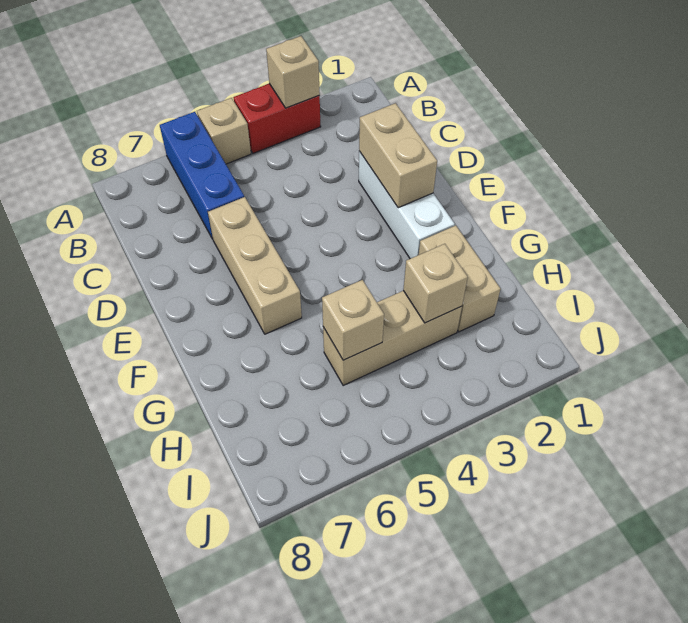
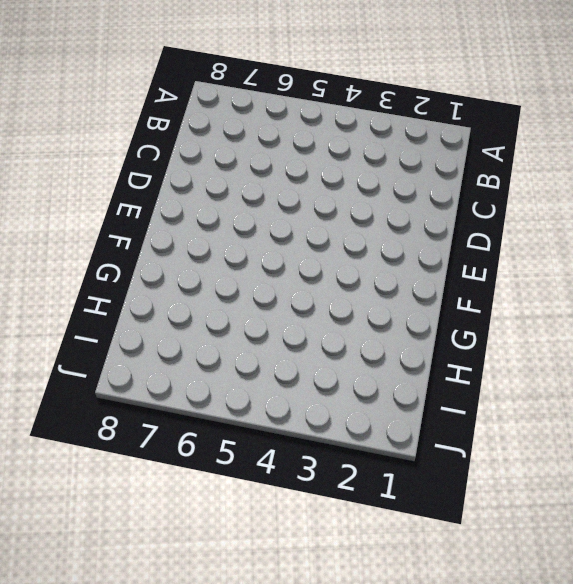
none -> red brick A3:A4 level 1
none -> tan brick A5 level 1

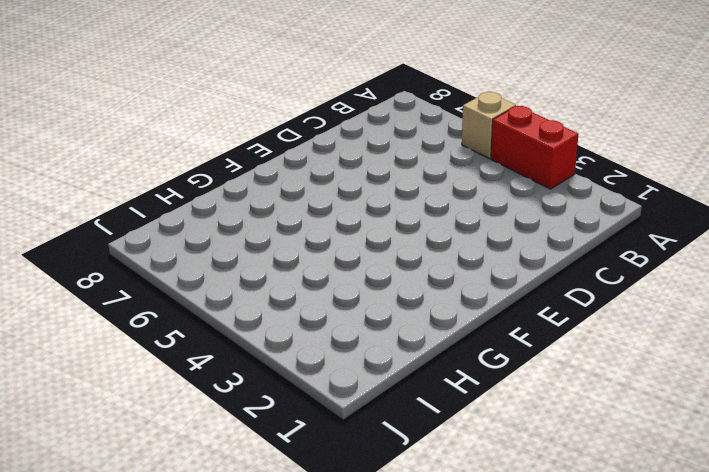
none -> blue brick A6:C6 level 1
none -> white brick D2:F2 level 1

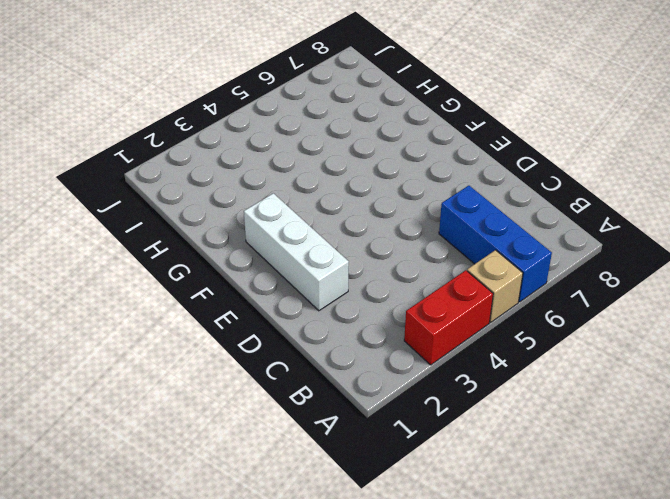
none -> tan brick D6:F6 level 1
none -> tan brick G2:H2 level 1

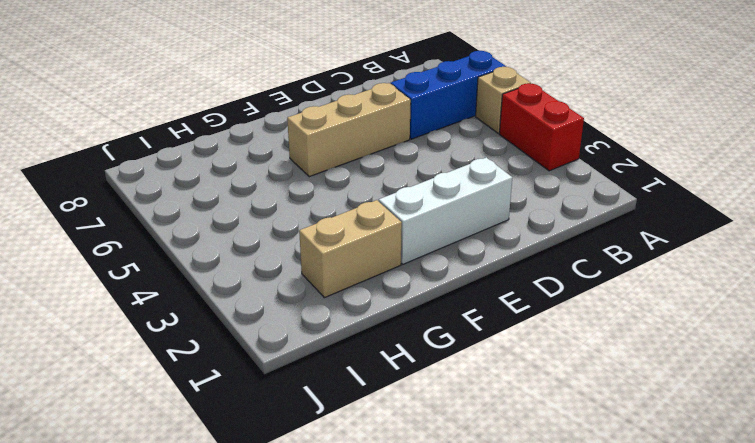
none -> tan brick H3:H5 level 1
none -> tan brick A3 level 2

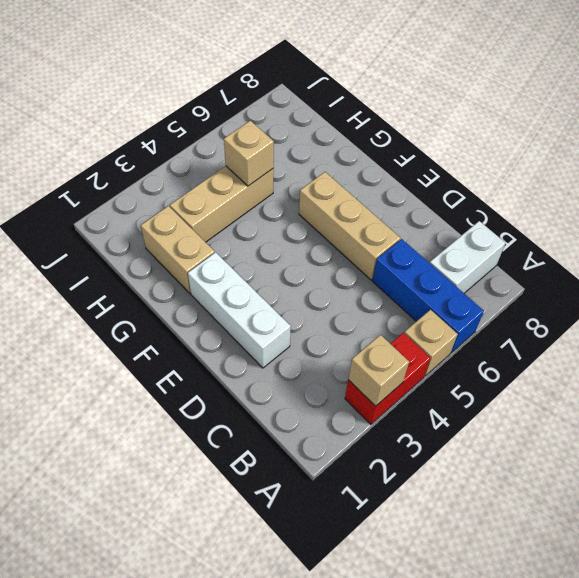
white brick B7:B8 level 1 -> none
none -> tan brick D2:E2 level 2
none -> tan brick H3 level 2

